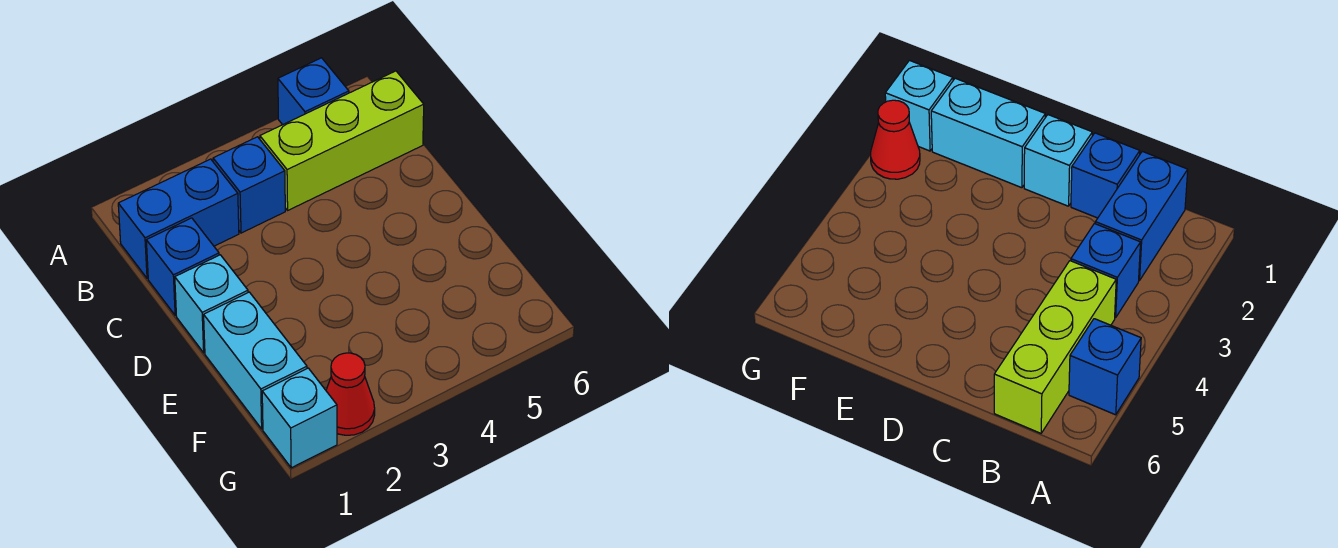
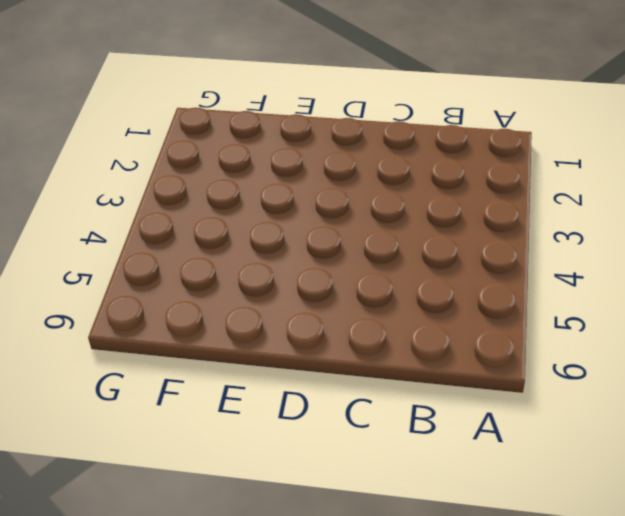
none -> blue brick A5 level 1
none -> blue brick B1:B2 level 1

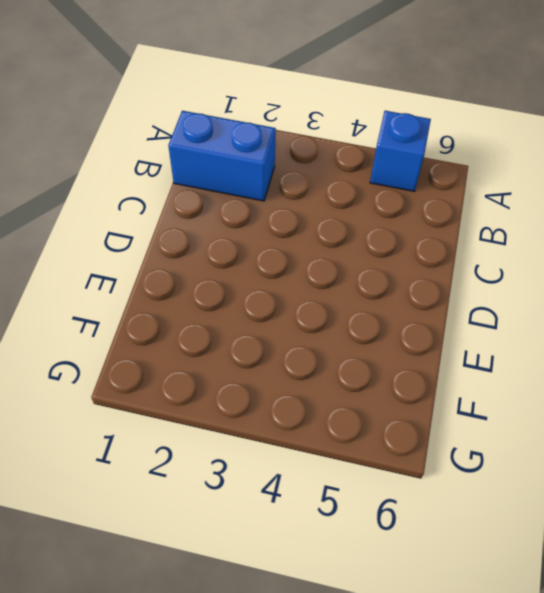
none -> blue brick B3 level 1
none -> lime brick B4:B6 level 1

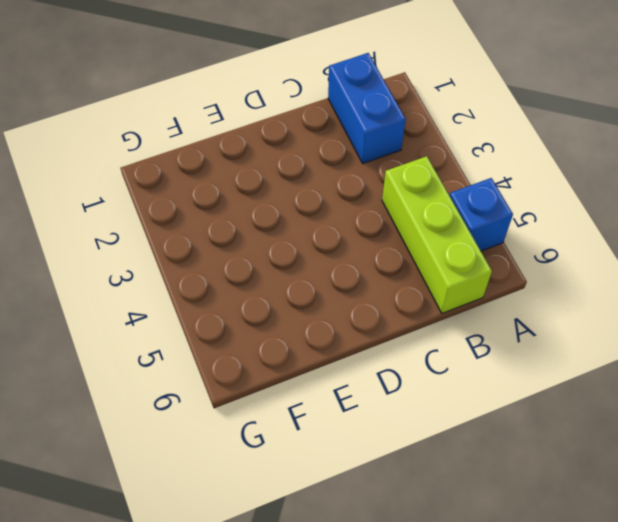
none -> blue brick B3 level 1
none -> blue brick C1 level 1

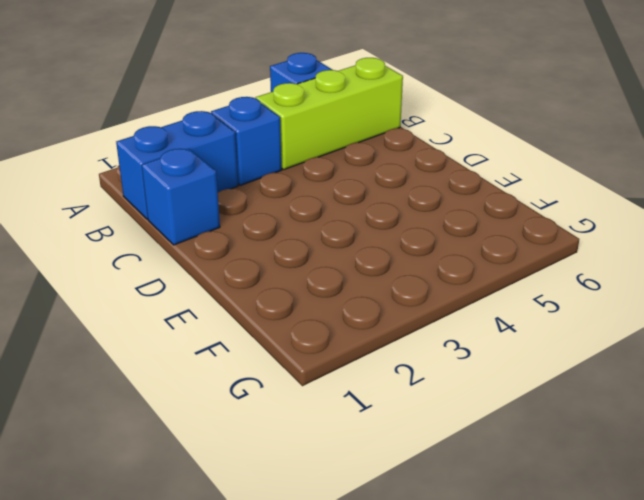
none -> cyan brick D1 level 1
none -> cyan brick E1:F1 level 1

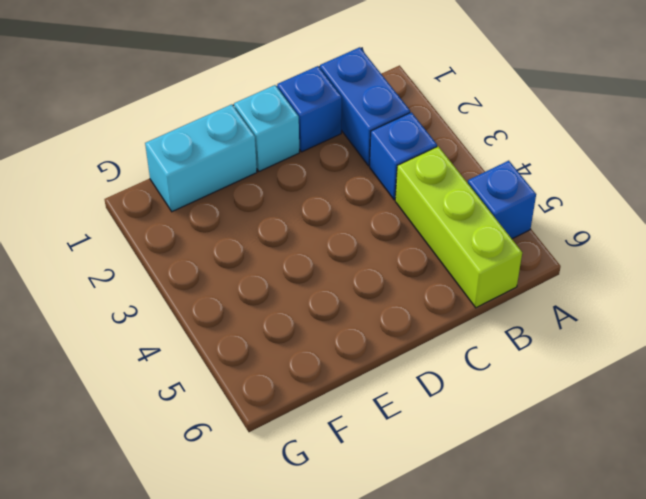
none -> cyan brick G1 level 1
none -> red cone G2 level 1

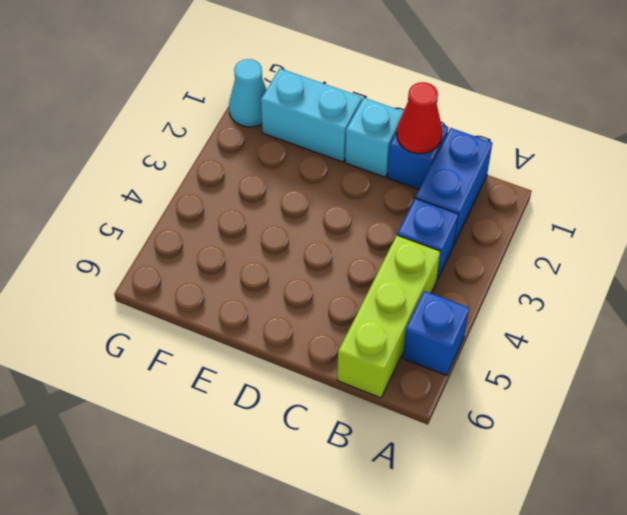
red cone C1 level 2 -> red cone G2 level 1
cyan cone G1 level 1 -> cyan brick G1 level 1

